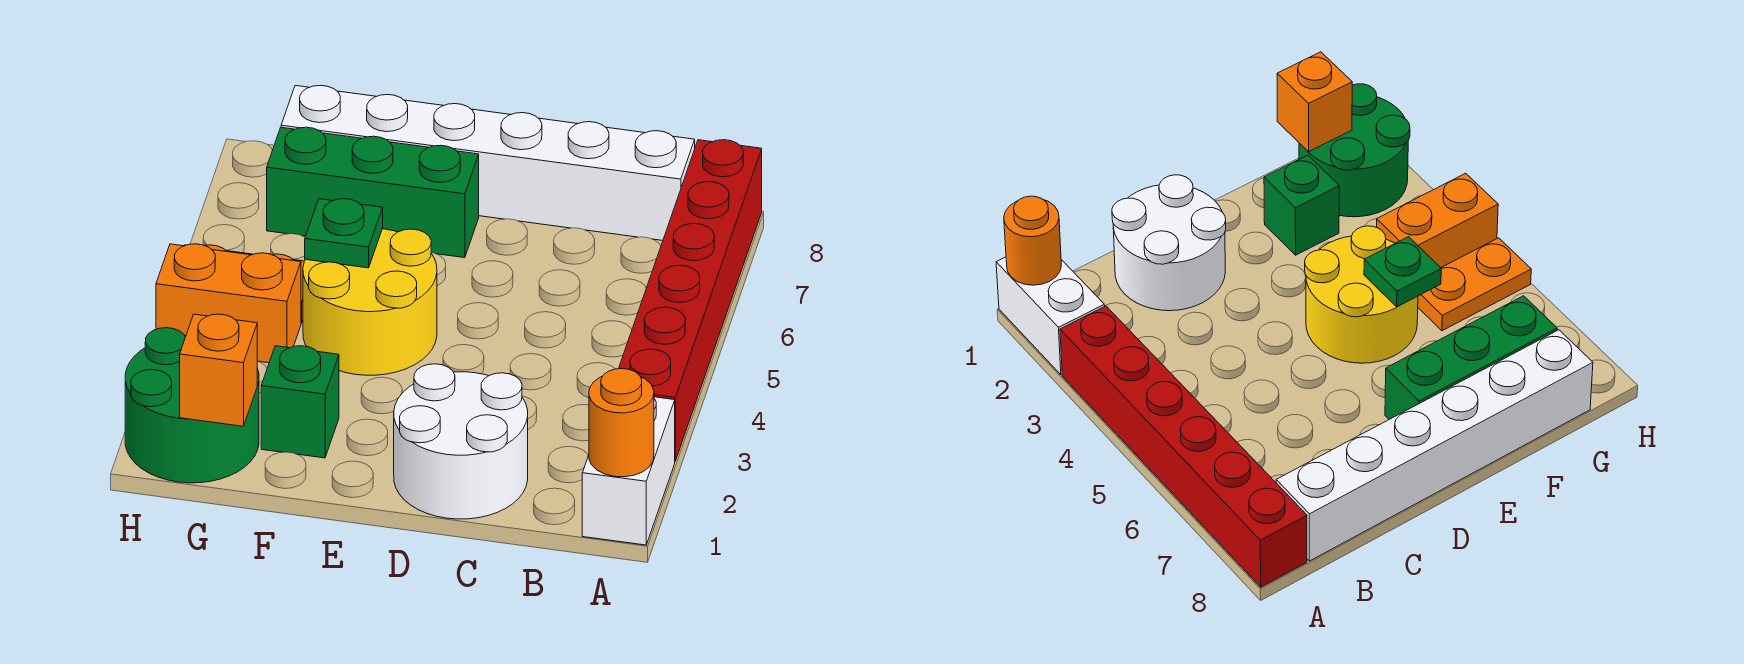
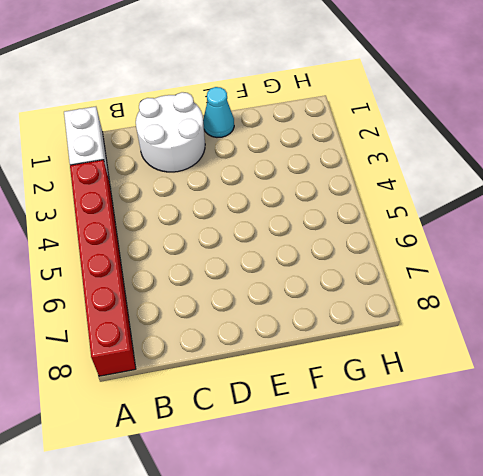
cyan cone E1 level 1 -> none
none -> white brick B8:G8 level 1
none -> yellow round brick E4:F5 level 1
none -> green brick E7:G7 level 1

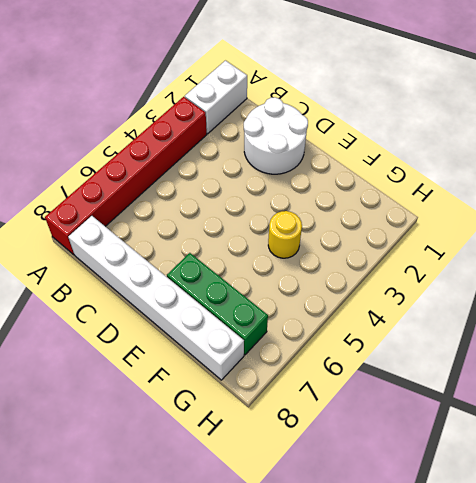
yellow round brick F4 level 1 -> yellow round brick E4:F5 level 1
none -> green brick F2 level 1
none -> green round brick G1:H2 level 1
none -> orange brick G4:H4 level 1

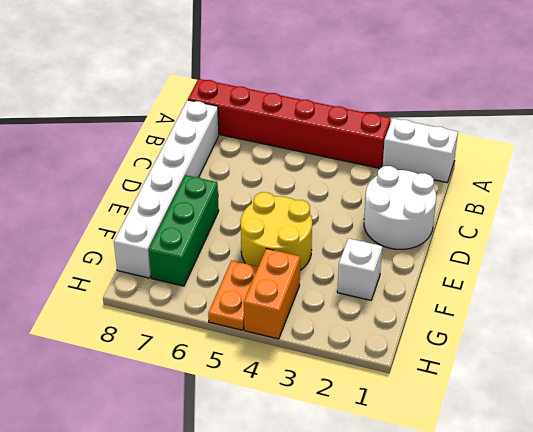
white brick F2 level 1 -> green brick F2 level 1
none -> green round brick G1:H2 level 1
none -> orange round brick A1 level 2
none -> green plate F5 level 2

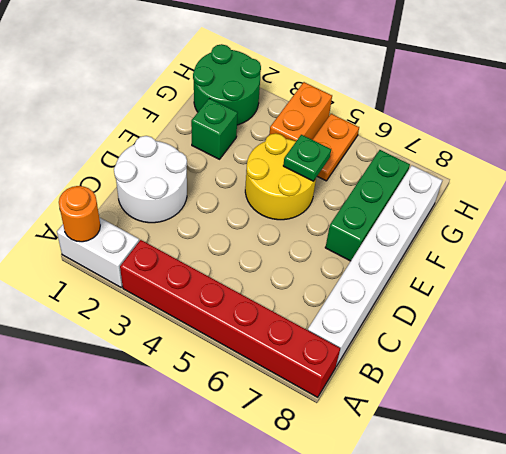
none -> orange brick G1 level 2

